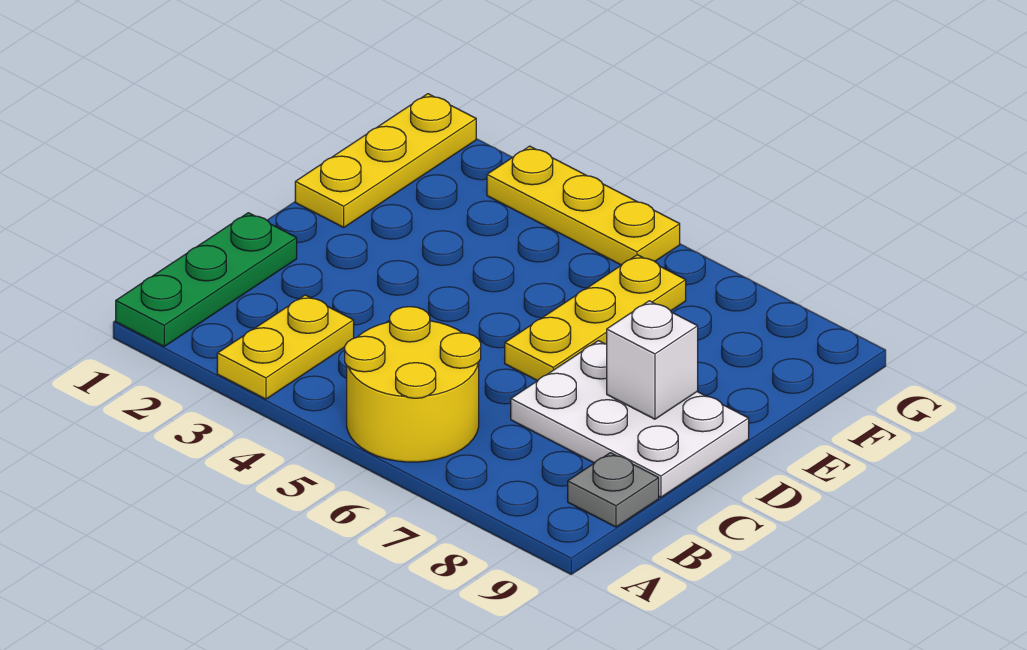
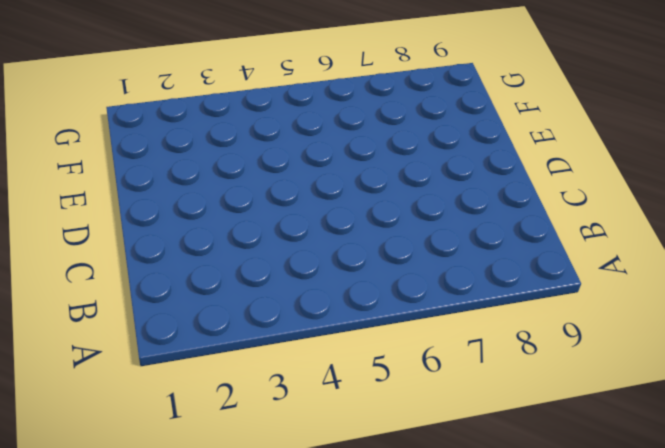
none -> green plate A1:C1 level 1
none -> yellow plate A3:B3 level 1

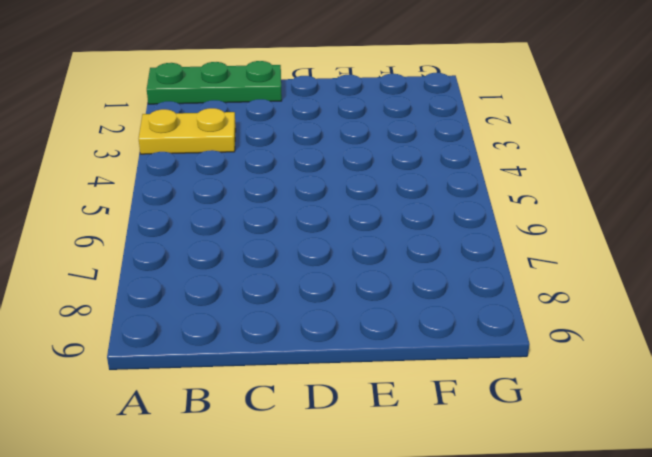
none -> yellow round brick A5:B6 level 1
none -> grey plate B9 level 1

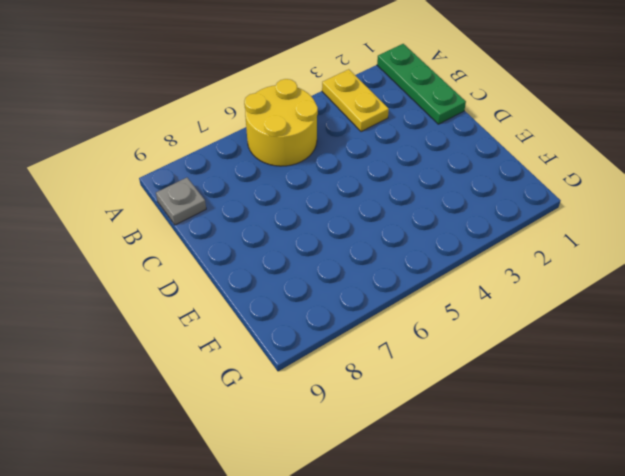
none -> white plate C7:D9 level 1
none -> yellow plate D6:F6 level 1

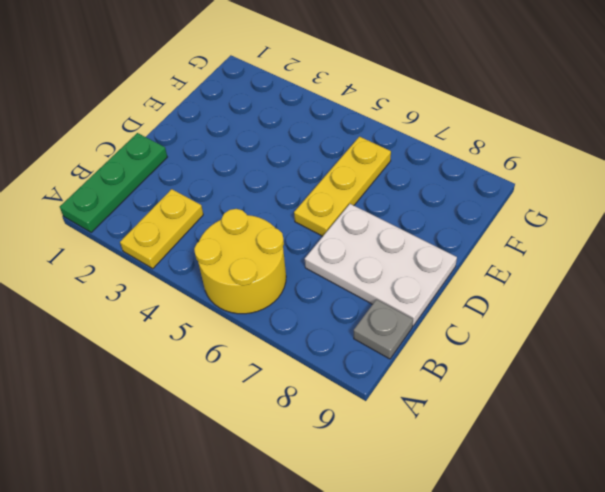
none -> yellow plate E1:G1 level 1
none -> yellow plate G3:G5 level 1

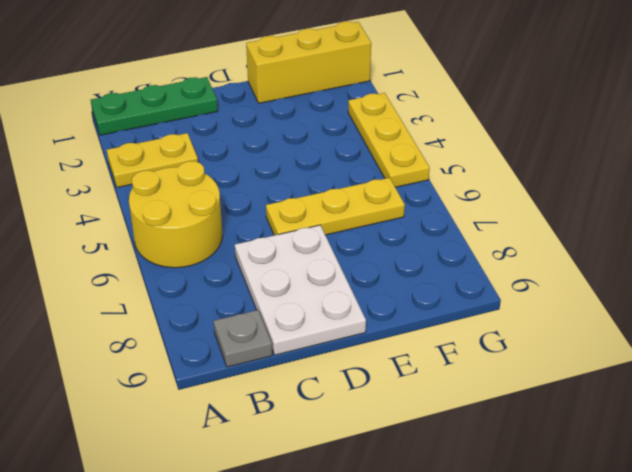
yellow brick E1:G1 level 1 -> yellow plate E1:G1 level 1
none -> white brick D8 level 2

